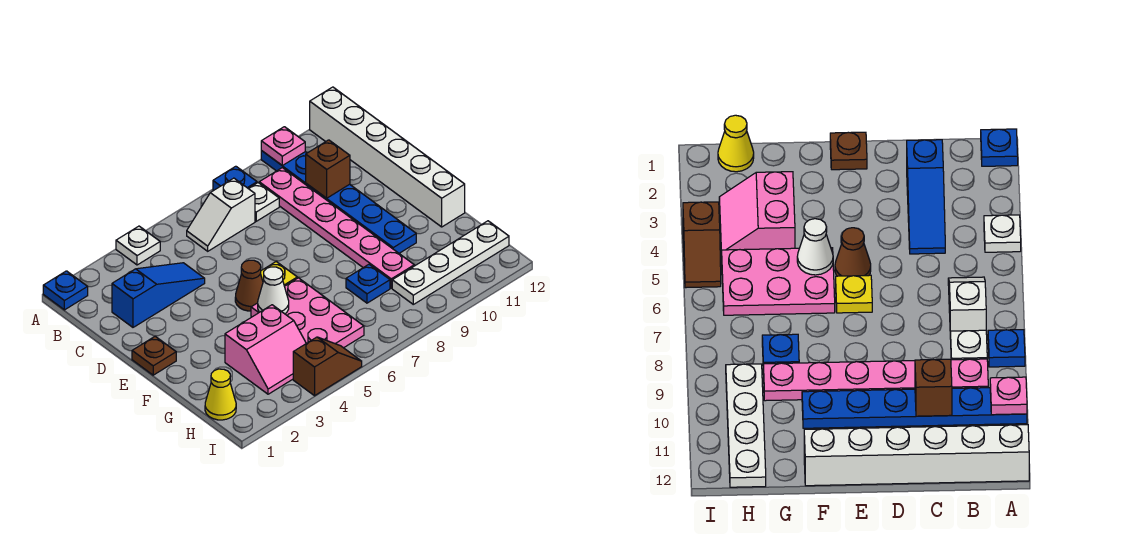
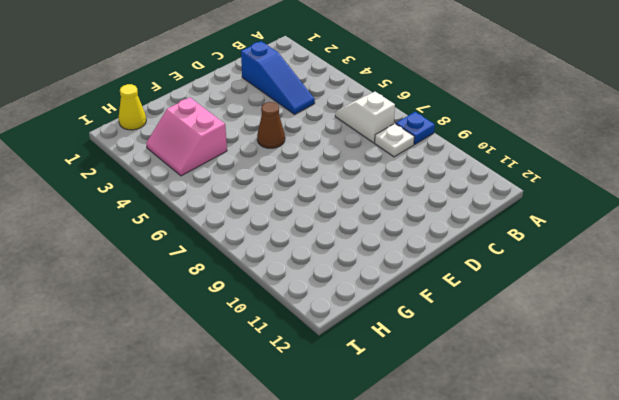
none -> blue plate A1 level 1
none -> white plate A4 level 1
none -> blue plate A10:F10 level 1

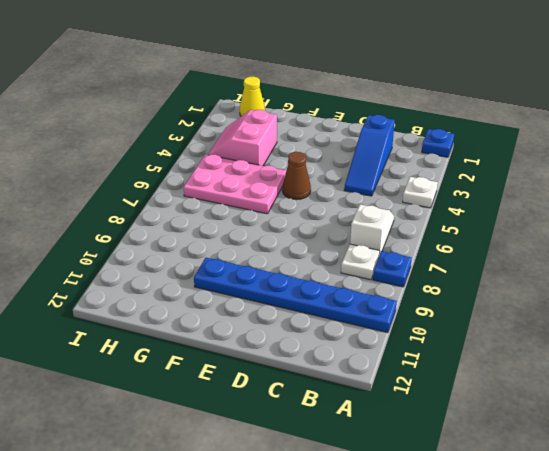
none -> white brick A12:F12 level 1
none -> pink plate B9:G9 level 1
none -> brown plate E1 level 1

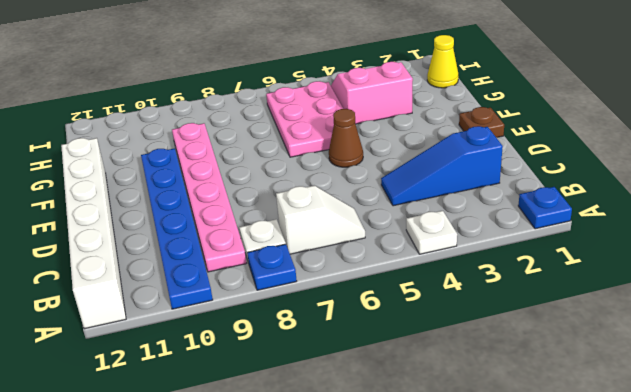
none -> yellow plate E6 level 1
none -> blue plate G8 level 1
none -> white plate H9:H12 level 1

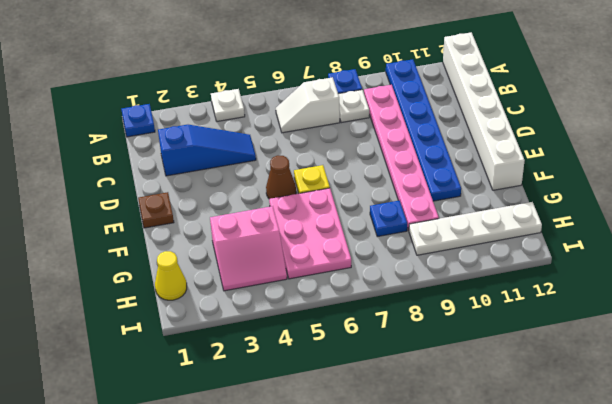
none -> brown slope I4:I5 level 1 top 4
none -> pink plate A10 level 2
none -> brown brick C10 level 2

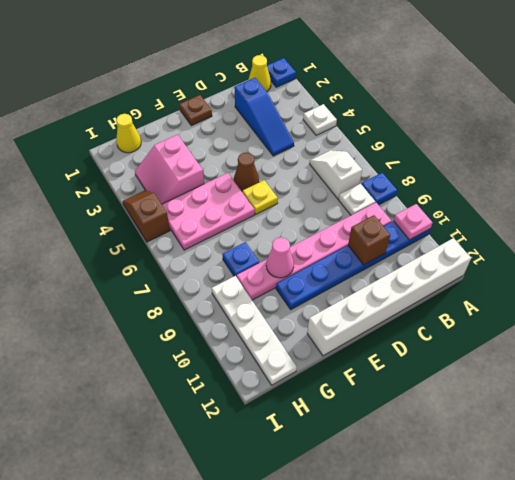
yellow cone B1 level 1 -> none
pink cone F9 level 2 -> none
brown slope I4:I5 level 1 top 5 -> brown slope I4:I5 level 1 top 4
none -> white cone F5 level 2

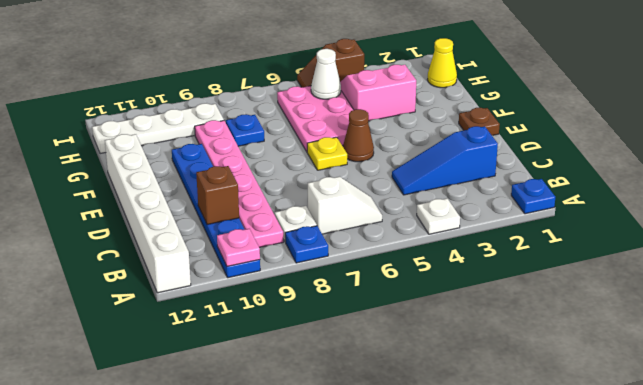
white cone H5 level 2 -> white cone F5 level 2

